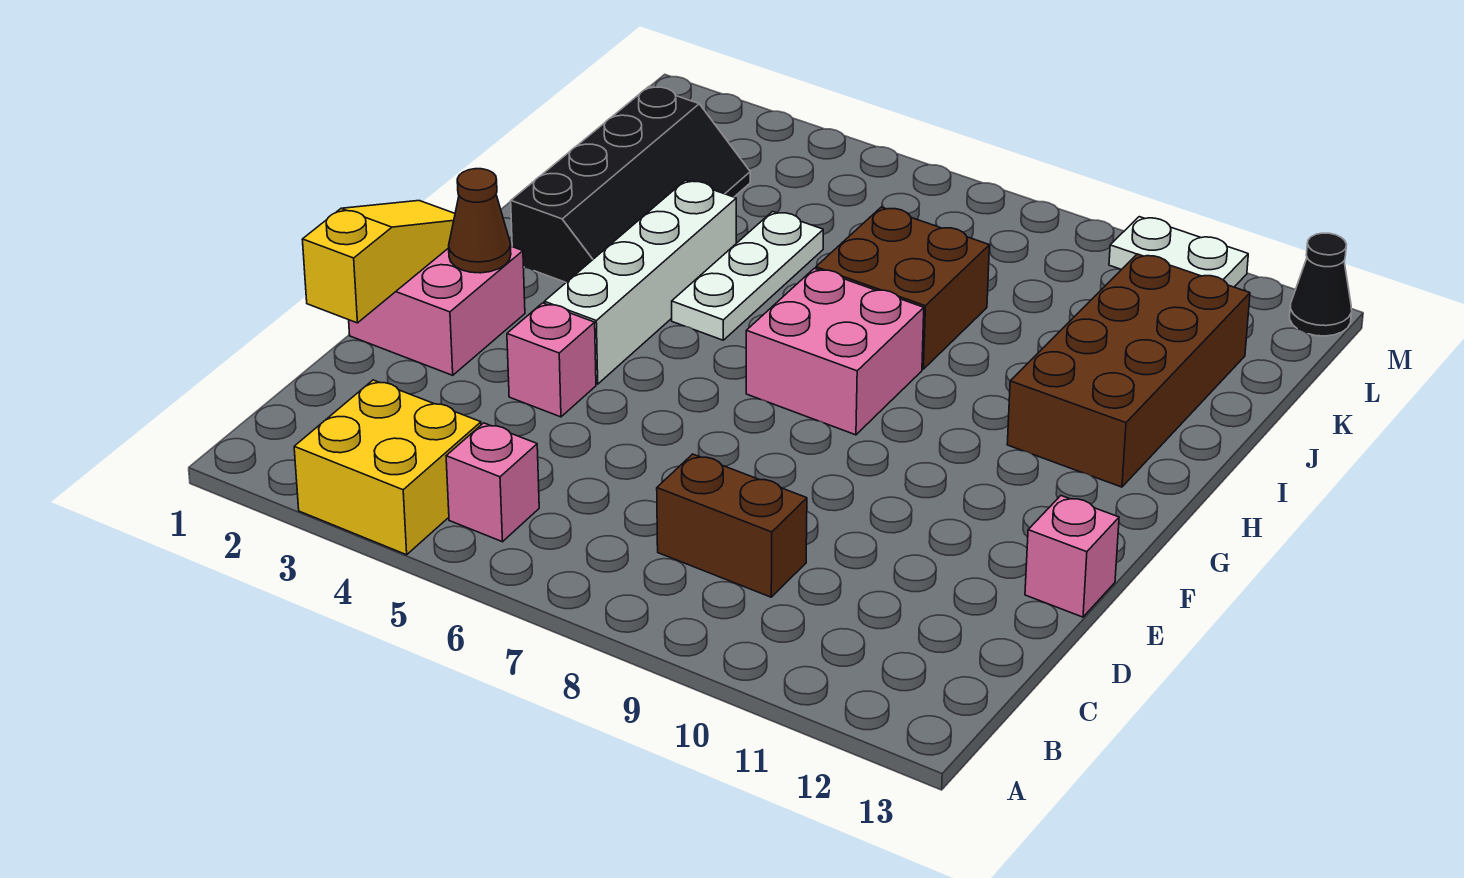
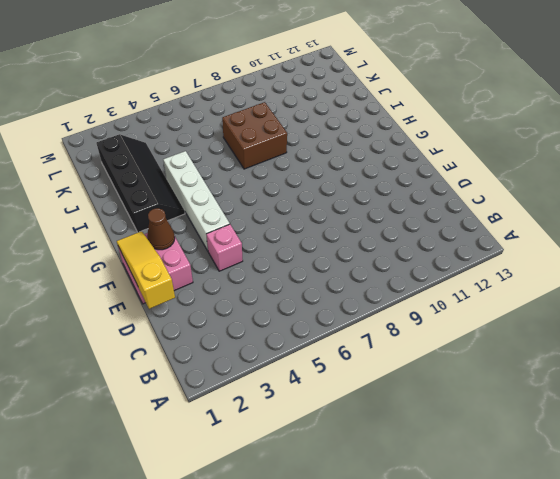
none -> yellow brick A3:B4 level 1
none -> pink brick B5 level 1
none -> brown brick C8:C9 level 1

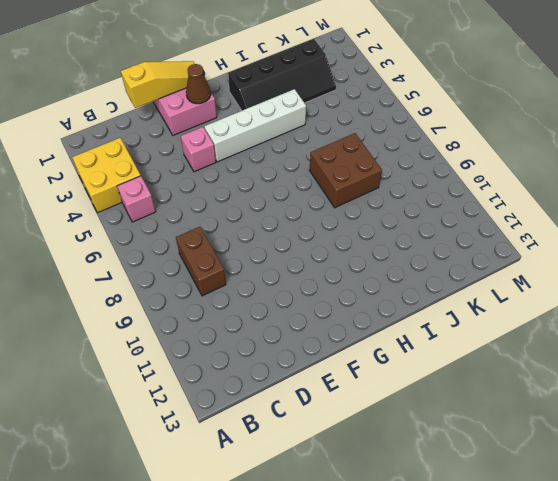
none -> pink brick E13 level 1
none -> pink brick G7:H8 level 1
none -> white plate H5:J5 level 1

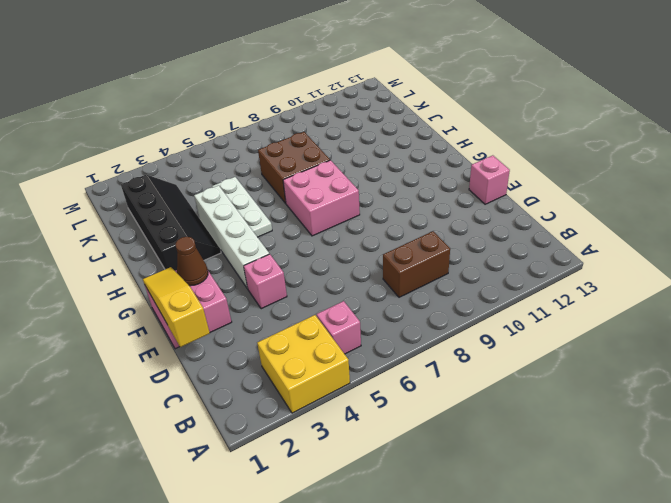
none -> brown brick H11:K12 level 1
none -> white plate M10:M11 level 1
none -> black cone M13 level 1

